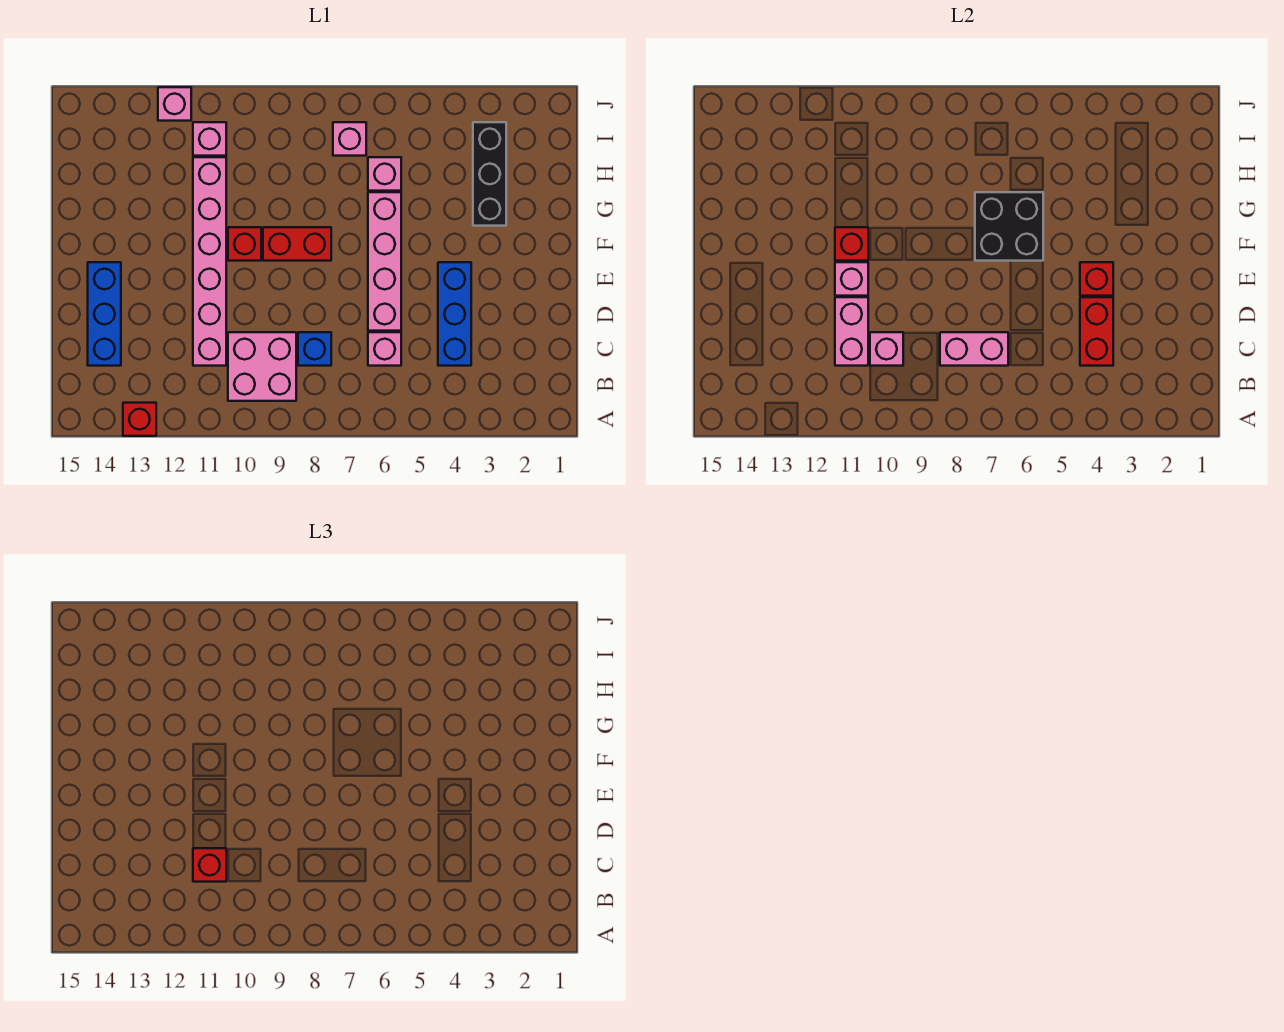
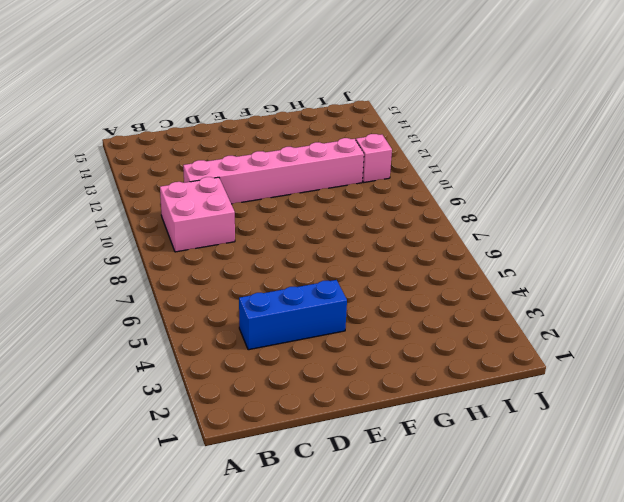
none -> red brick A13 level 1
none -> pink brick C6 level 1
none -> blue brick C8 level 1

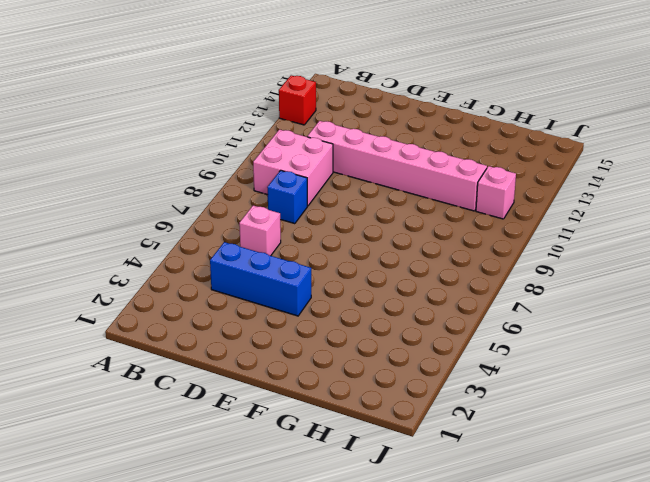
none -> blue brick C14:E14 level 1
none -> pink brick D6:G6 level 1
none -> red brick F8:F9 level 1

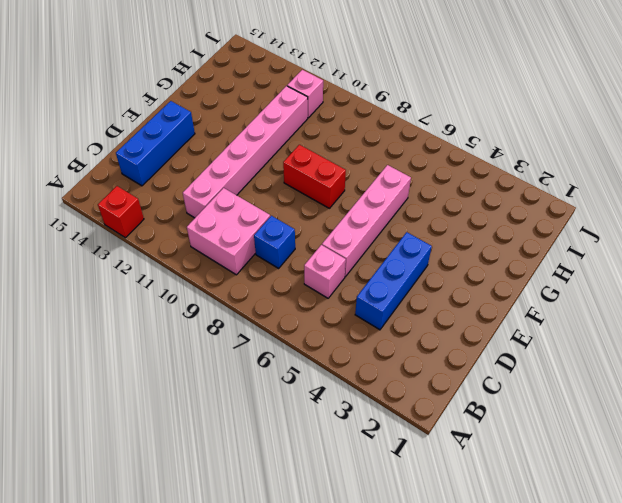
none -> red brick F10 level 1
none -> black brick G3:I3 level 1
none -> pink brick H6 level 1

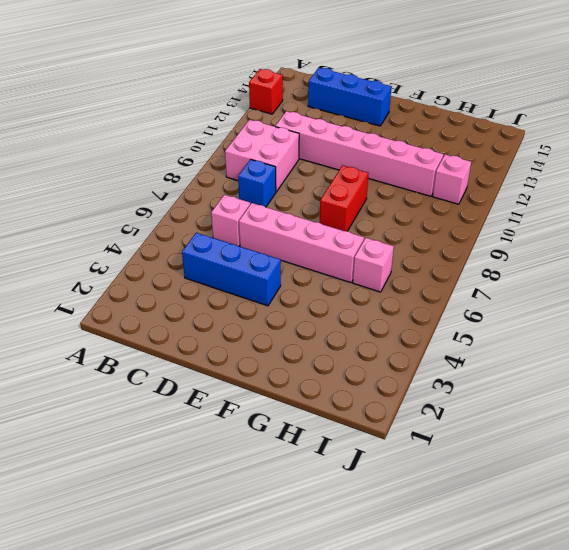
none -> red brick F10 level 1
none -> black brick G3:I3 level 1
none -> pink brick I7 level 1

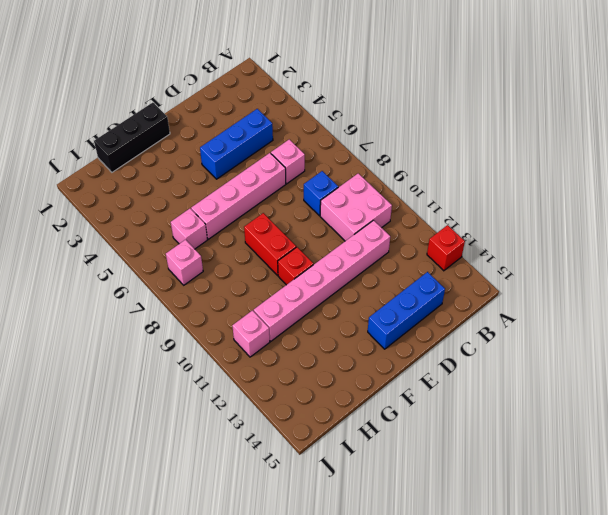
black brick F1:H1 level 1 -> black brick G3:I3 level 1
none -> pink brick J12 level 1
none -> red brick C4:D4 level 2
none -> pink brick C7:C8 level 2

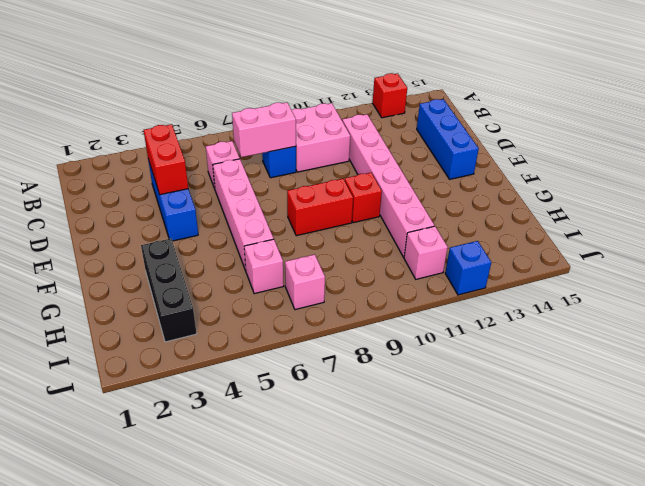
blue brick J12 level 1 -> pink brick J12 level 1
none -> pink brick C10 level 2
none -> pink brick C11:D11 level 2
none -> red brick E4 level 2

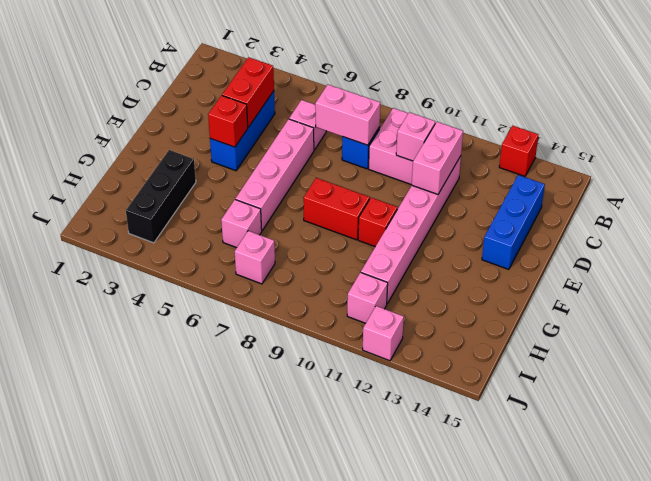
none -> pink brick E11 level 2
none -> black brick F6:G7 level 2
none -> red brick F11 level 2

